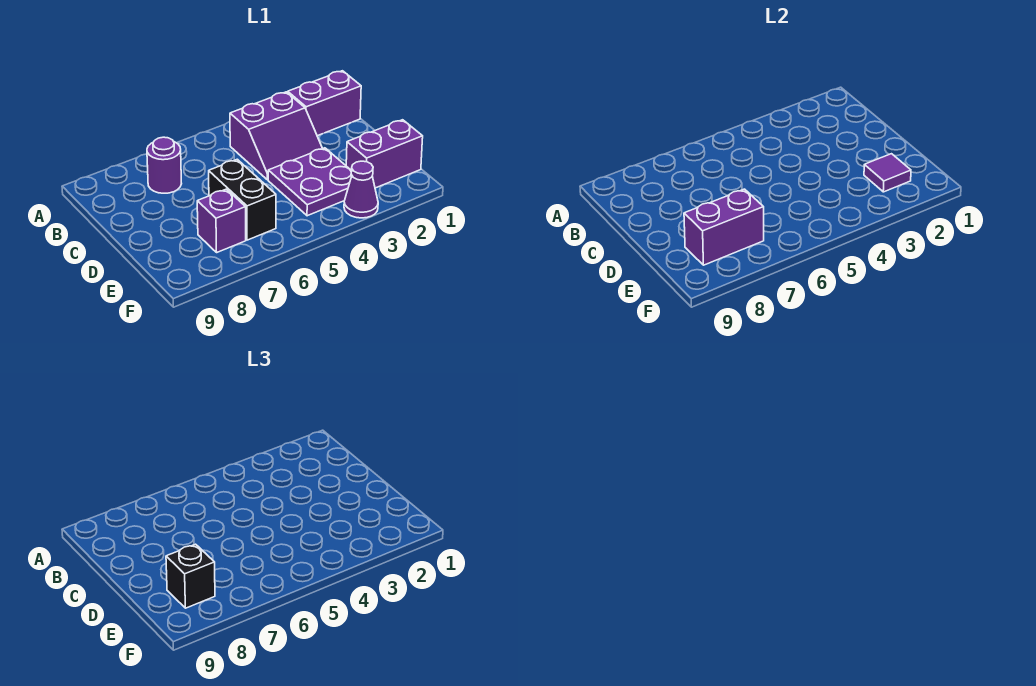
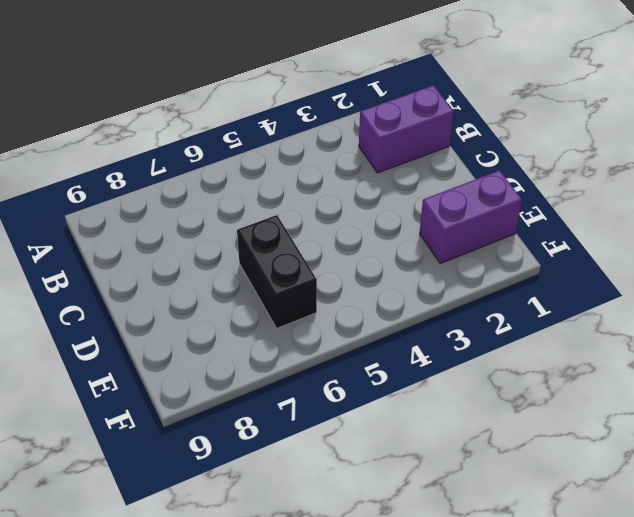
none -> purple slope B3:C4 level 1 top B
none -> purple round brick B7 level 1

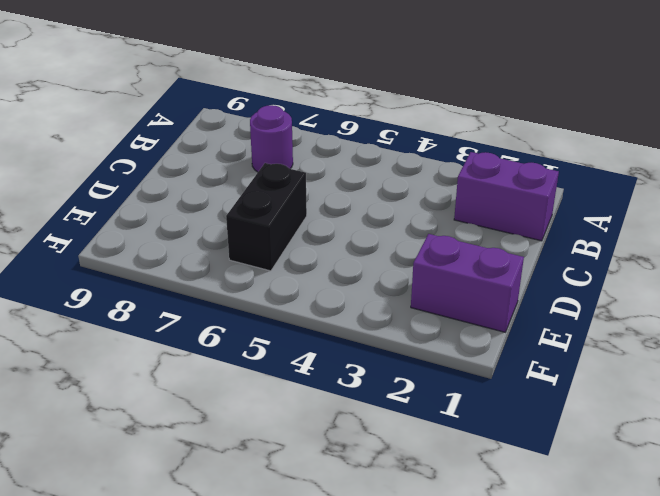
none -> purple slope B3:C4 level 1 top B
none -> purple plate D3:E4 level 1

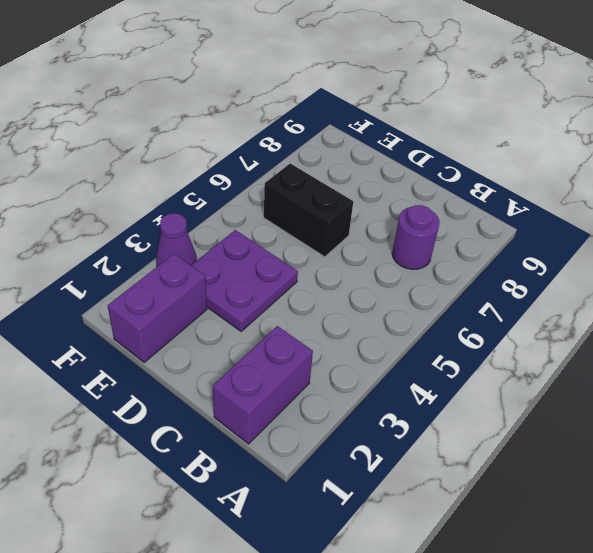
none -> purple slope B3:C4 level 1 top B
none -> purple brick E7 level 1

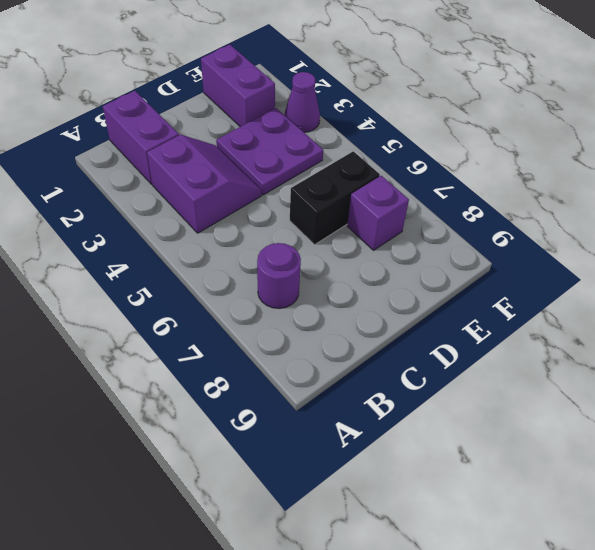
none -> purple tile E2 level 2
none -> purple brick E7:E8 level 2

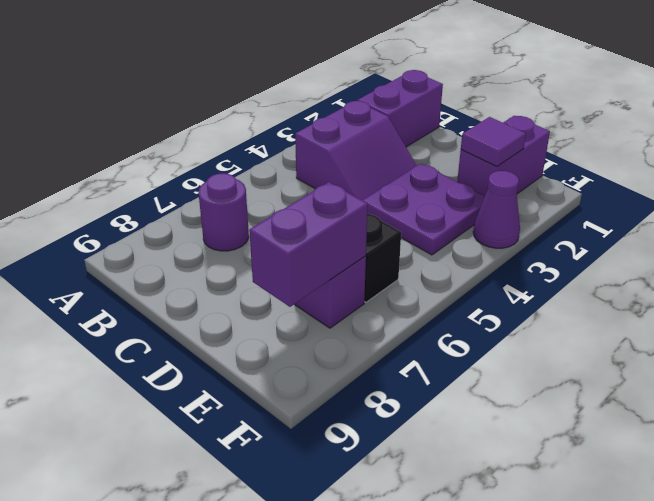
none -> black brick E8 level 3

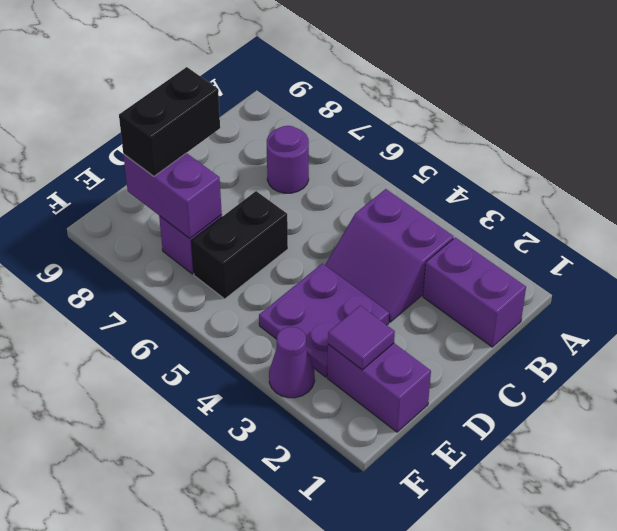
black brick D8:E8 level 3 -> black brick E8 level 3

